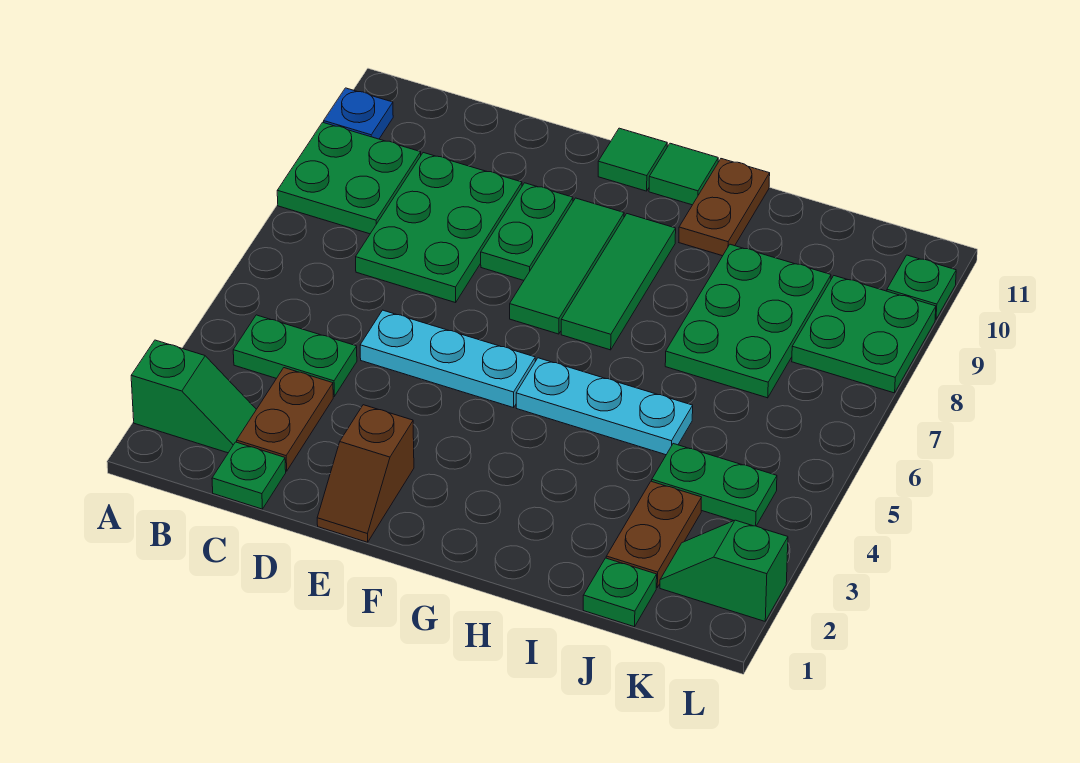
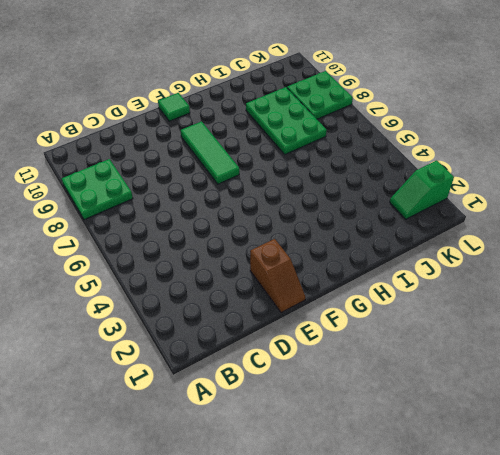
none -> green slope A2:B2 level 1 top A
none -> blue plate A10 level 1
none -> green plate B4:C4 level 1

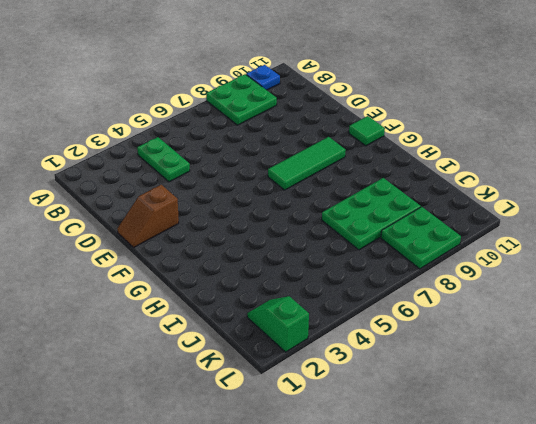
none -> green slope A2:B2 level 1 top A
none -> green plate C1 level 1
none -> brown plate C2:C3 level 1

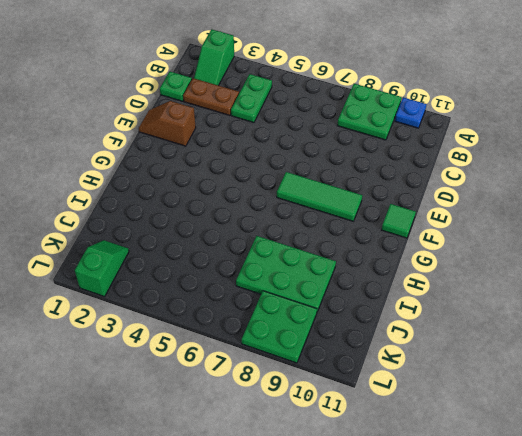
none -> green plate C7:D9 level 1
none -> cyan plate D5:F5 level 1
none -> green plate E8:E9 level 1

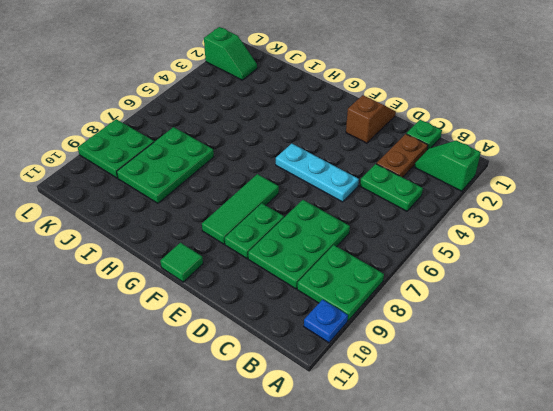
none -> cyan plate G5:I5 level 1
none -> green tile G7:G9 level 1
none -> green tile G11 level 1

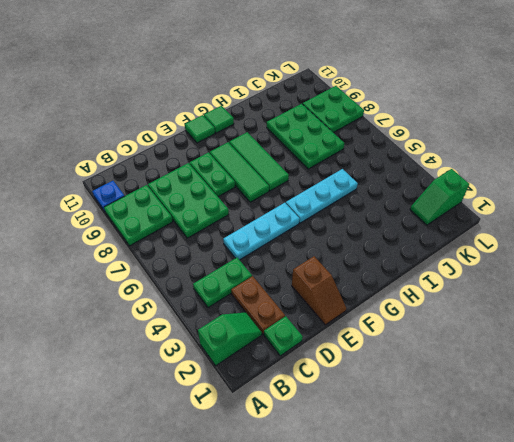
none -> brown plate H10:H11 level 1
none -> green plate J1 level 1
none -> brown plate J2:J3 level 1

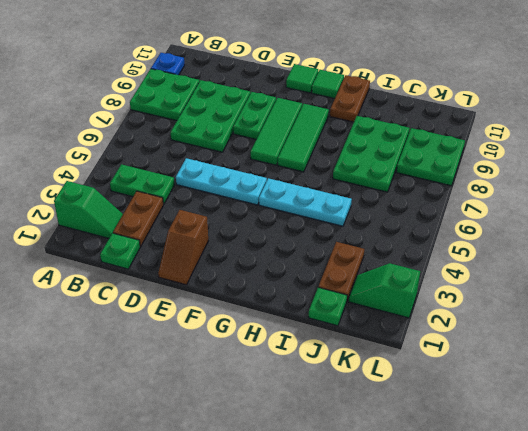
none -> green plate J4:K4 level 1
none -> green plate L10 level 1

